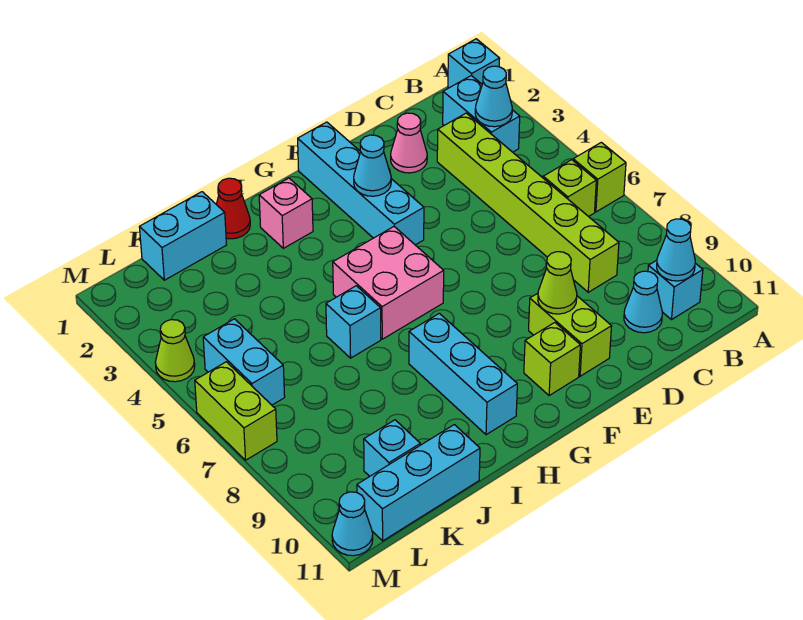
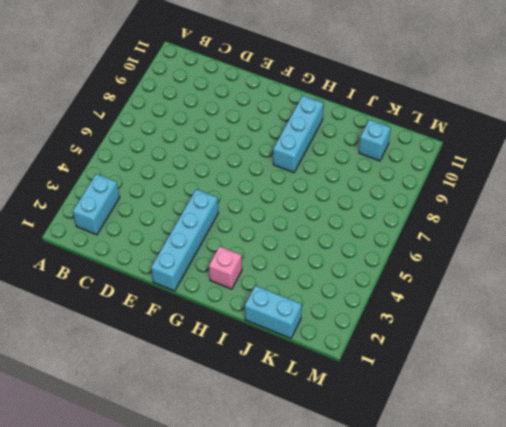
none -> cyan brick A1 level 1
none -> lime brick A6 level 1
none -> lime brick B6 level 1

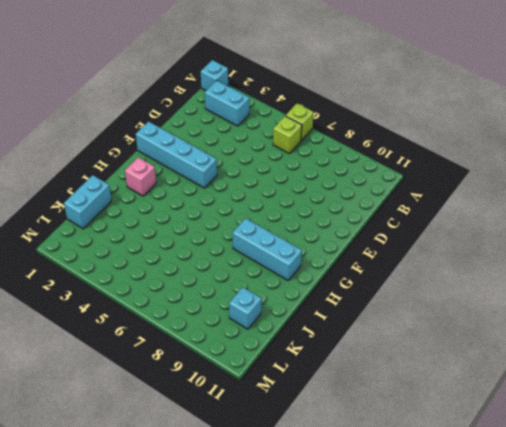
none -> cyan brick B10 level 1
none -> lime brick C3:C8 level 1
none -> cyan cone C10 level 1

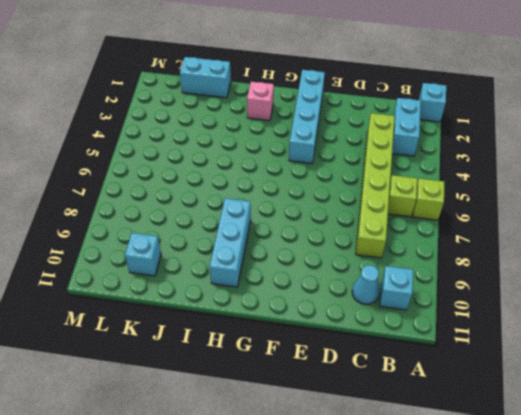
none -> pink cone D2 level 1
none -> lime brick E9:E10 level 1
none -> lime brick F10 level 1

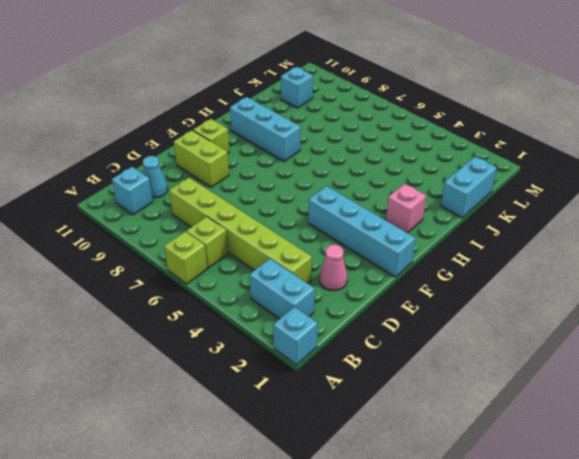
none -> pink brick G5:H6 level 1
none -> red cone I1 level 1
none -> cyan brick I6 level 1

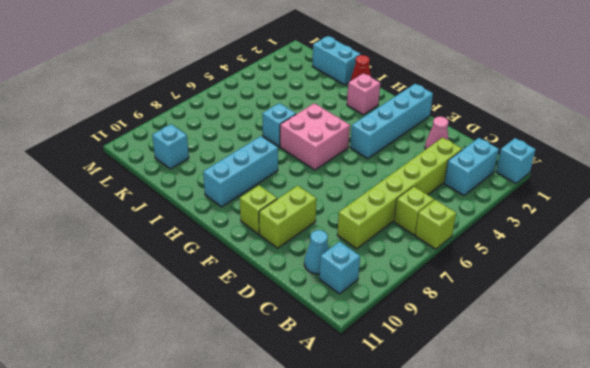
none -> cyan brick J11:L11 level 1
none -> cyan brick L5:L6 level 1
none -> lime cone M4 level 1

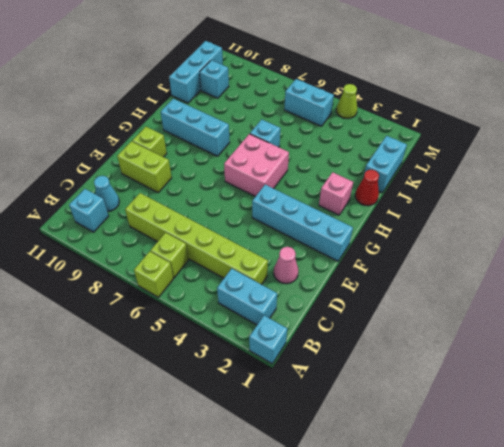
none -> lime brick M6:M7 level 1
none -> cyan cone M11 level 1
none -> cyan cone B3 level 2

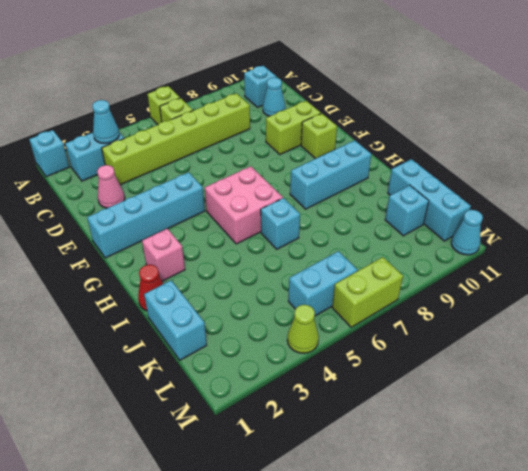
none -> cyan cone B10 level 2
none -> lime cone E9 level 2
none -> cyan cone F3 level 2

